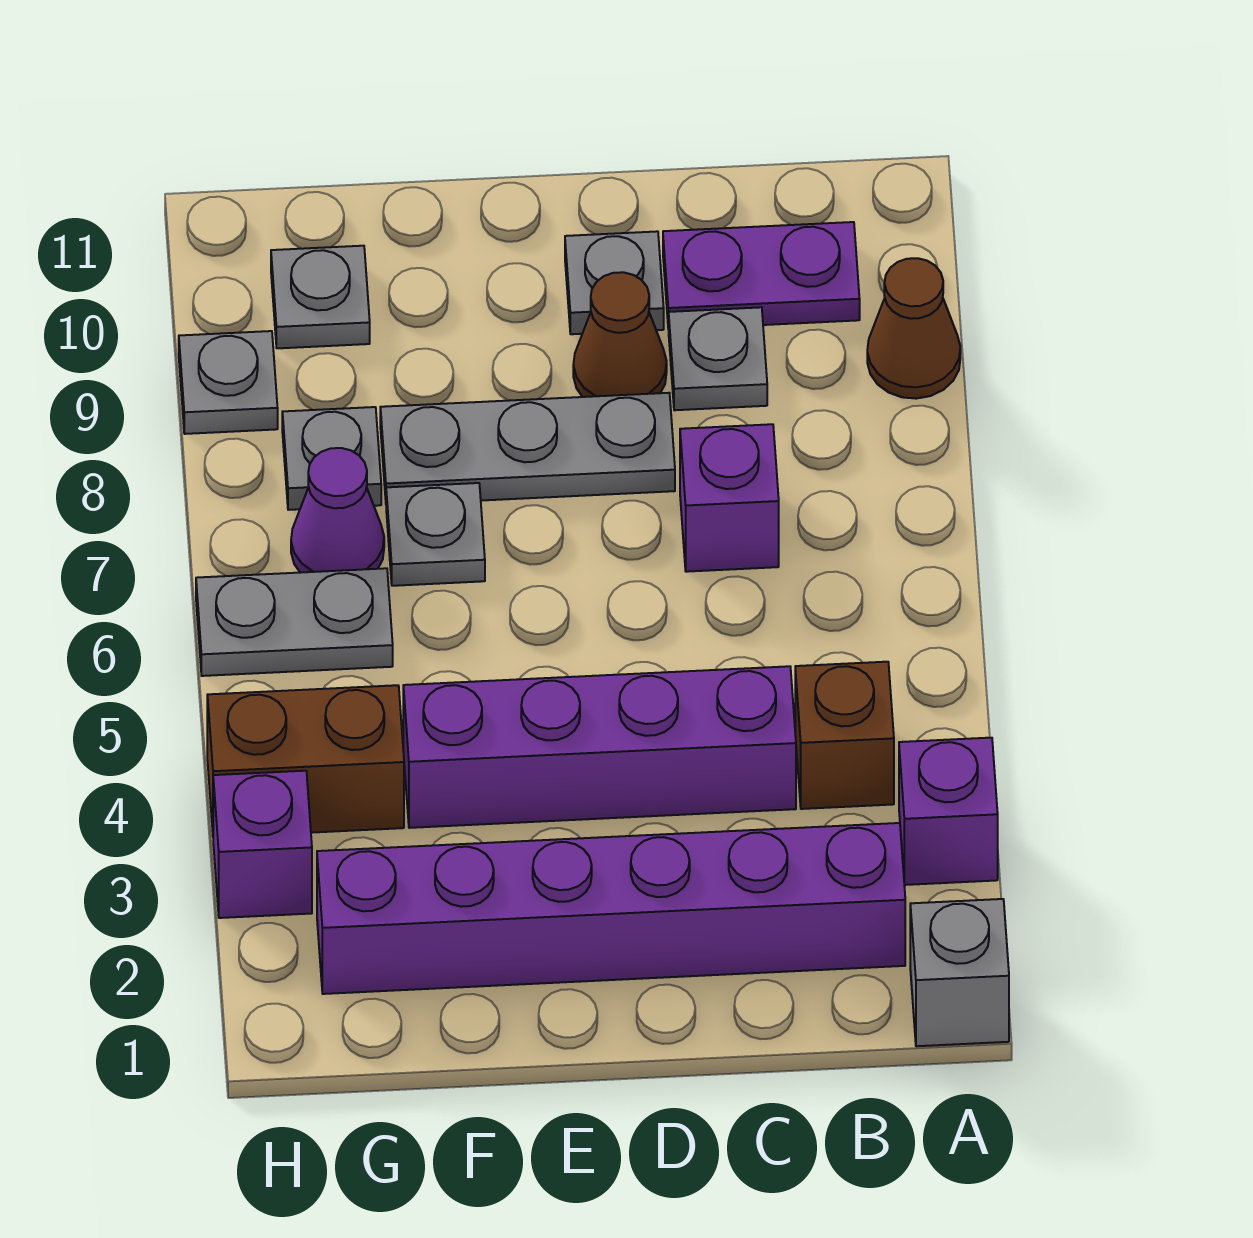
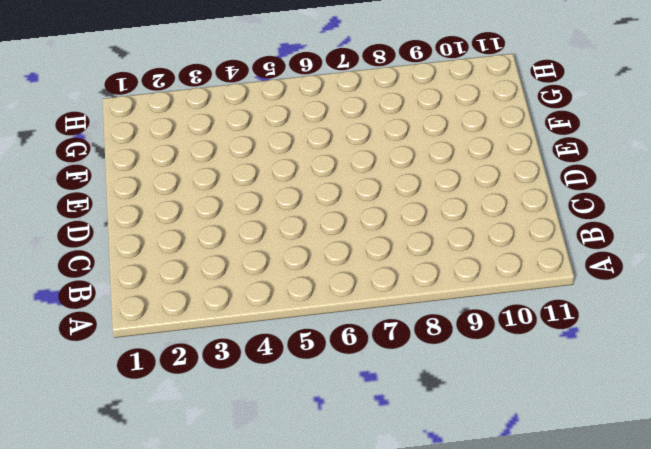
none -> grey brick A1 level 1
none -> purple brick A3 level 1
none -> brown cone A9 level 1

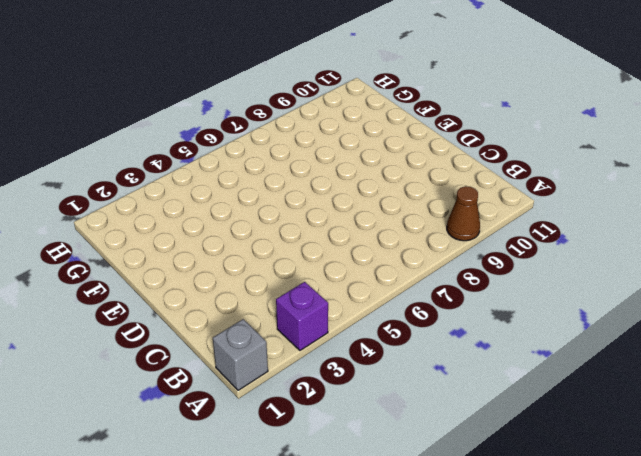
none -> purple brick B2:G2 level 1
none -> brown brick B4 level 1
none -> purple plate B10:C10 level 1

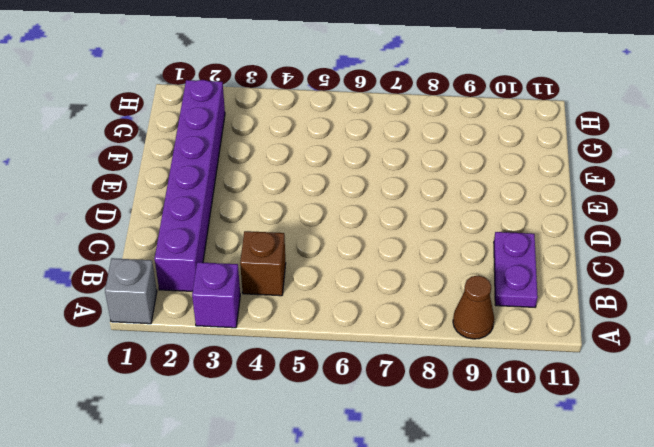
none -> purple brick C4:F4 level 1
none -> purple brick C7 level 1
none -> grey plate C9 level 1

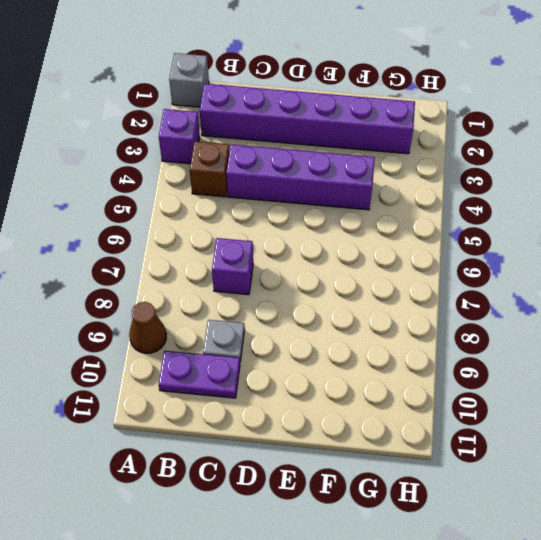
none -> grey plate D8:F8 level 1
none -> brown cone D9 level 1
none -> grey plate D10 level 1

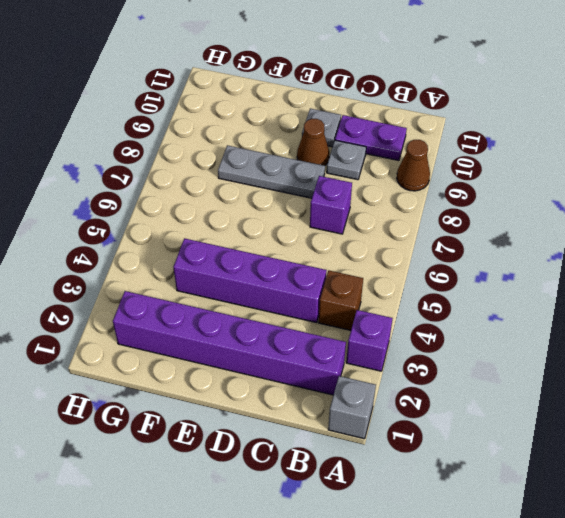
none -> grey plate F7 level 1
none -> brown brick G4:H4 level 1
none -> grey plate G6:H6 level 1

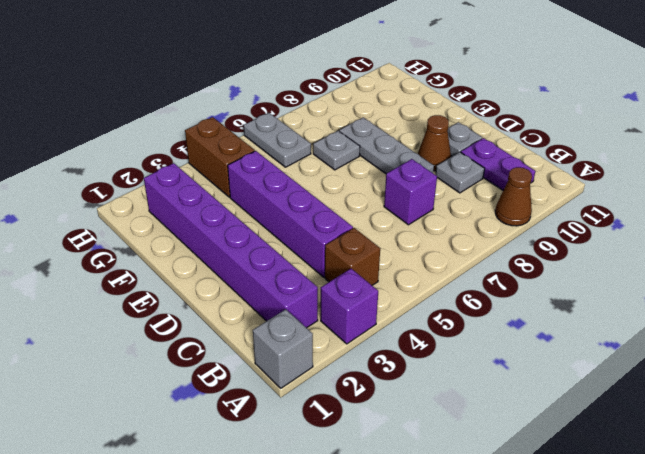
none -> purple cone G7 level 1
none -> grey plate G8 level 1
none -> grey plate G10 level 1

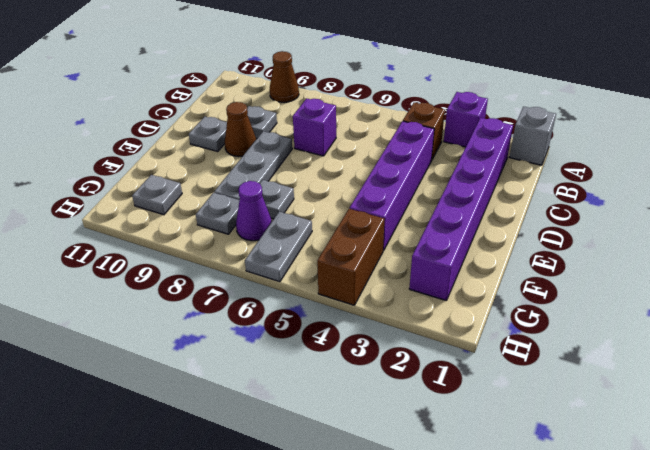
none -> purple plate B10:C10 level 1
none -> purple brick H3 level 1
none -> grey plate H9 level 1

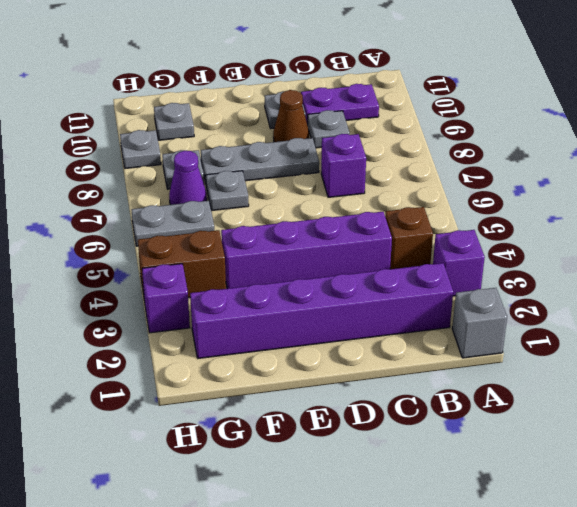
none -> brown cone A9 level 1

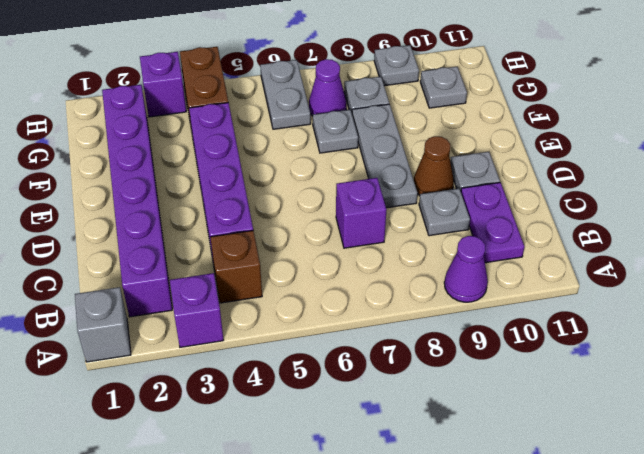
purple cone A9 level 1 -> brown cone A9 level 1

